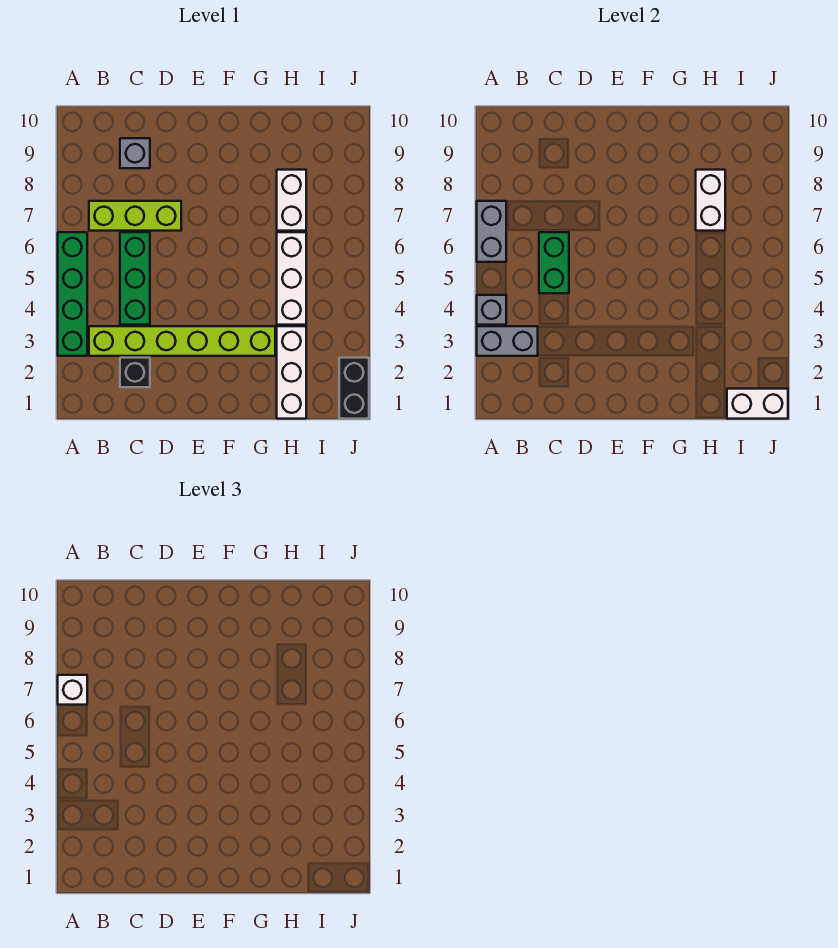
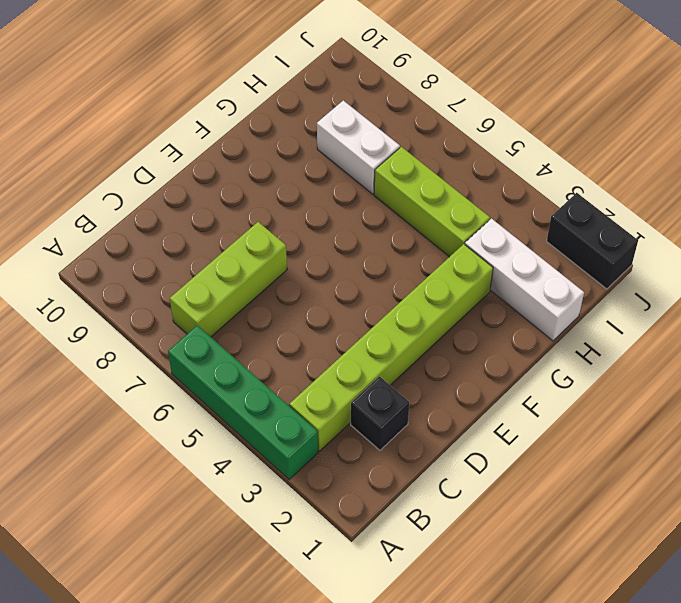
lime brick H4:H6 level 1 -> white brick H4:H6 level 1
none -> green brick C4:C6 level 1
none -> grey brick C9 level 1
none -> grey brick A3:B3 level 2

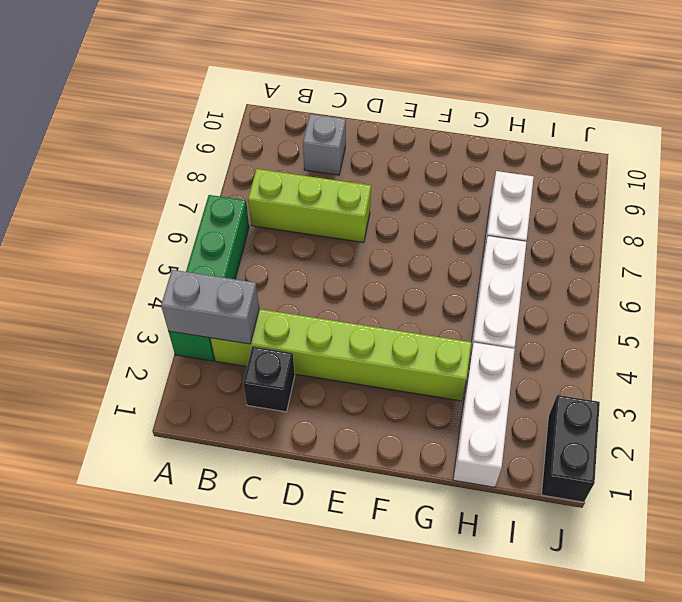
none -> green brick C4:C6 level 1
none -> grey brick A4 level 2
none -> grey brick A6:A7 level 2

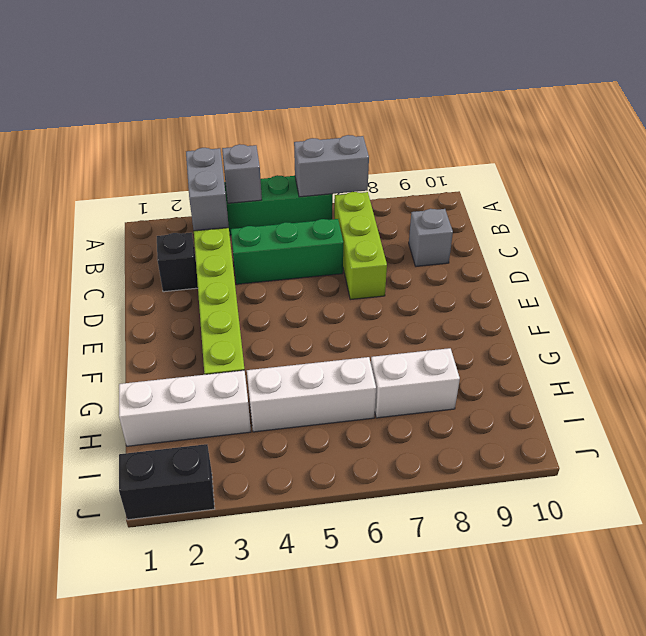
none -> green brick C5:C6 level 2
none -> white brick H7:H8 level 2
none -> white brick I1:J1 level 2

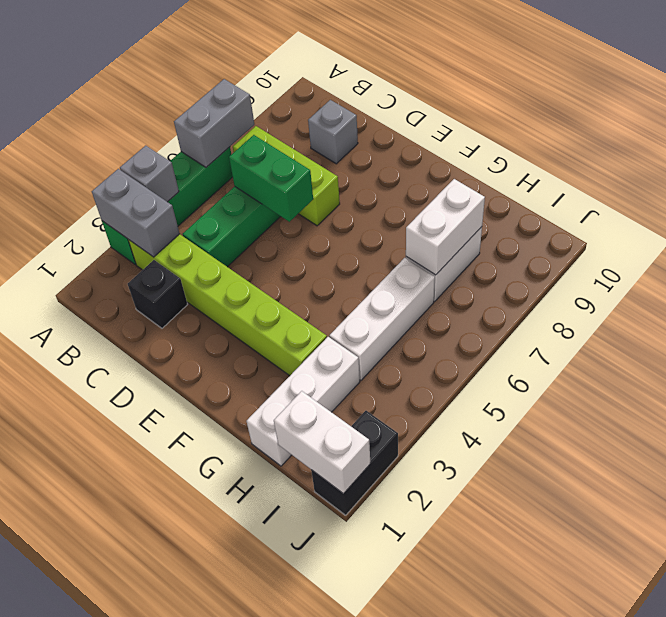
green brick C6:D6 level 2 -> green brick C5:C6 level 2
none -> white brick A7 level 3

